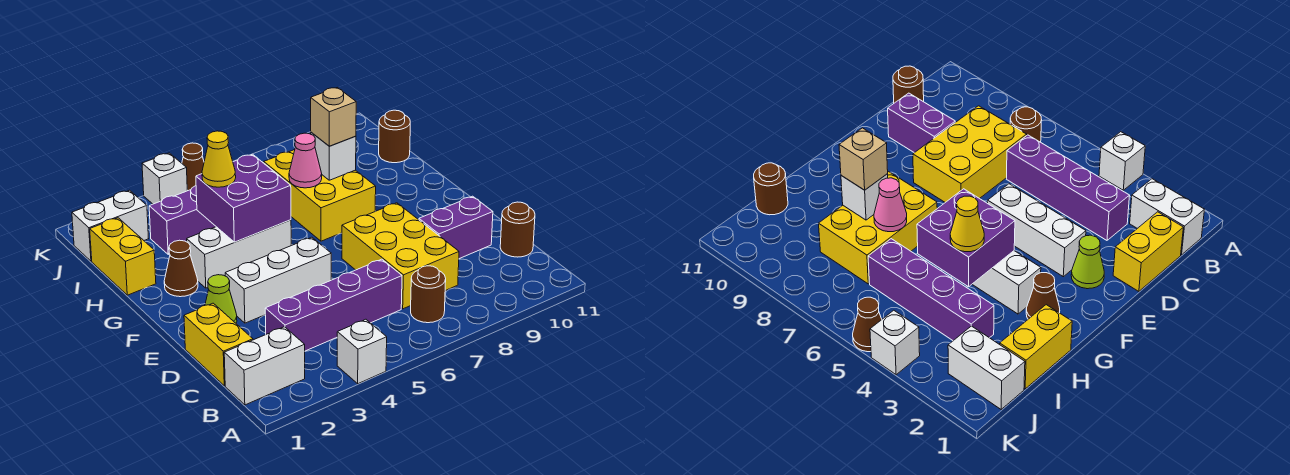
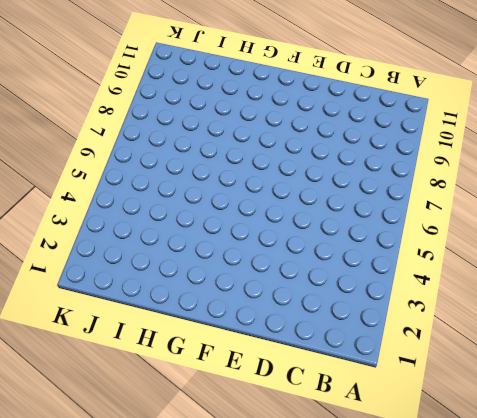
none -> white brick A4 level 1
none -> white brick B1:B2 level 1
none -> brown round brick B7 level 1

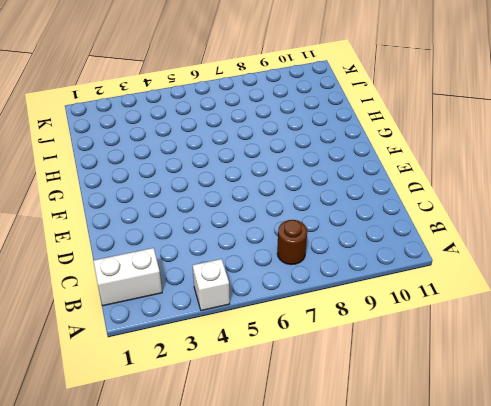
none -> yellow brick C1:D1 level 1
none -> purple brick C3:C6 level 1
none -> yellow brick C7:E8 level 1

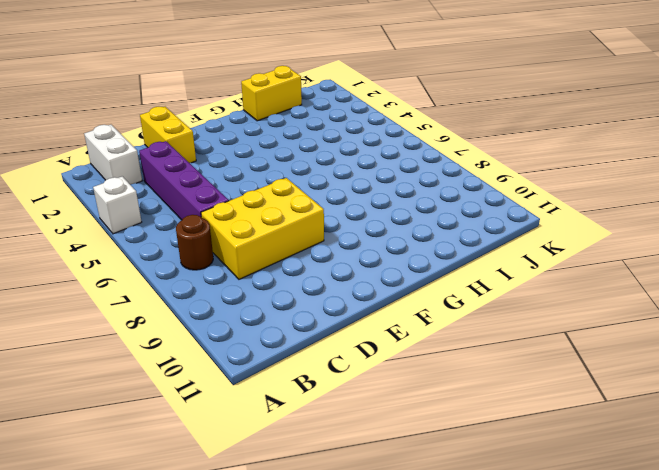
yellow brick D1:D2 level 1 -> yellow brick C1:D1 level 1
none -> brown round brick C11 level 1
none -> purple brick D9:D10 level 1
none -> lime cone E2 level 1

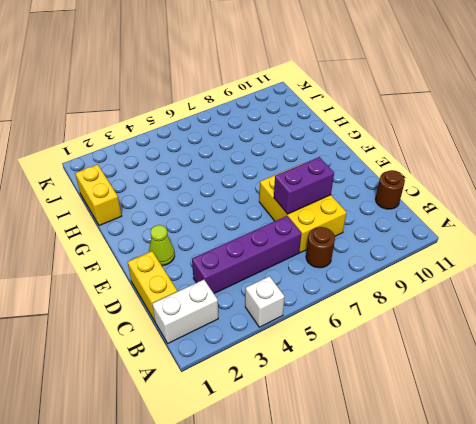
purple brick D7:D8 level 2 -> purple brick D9:D10 level 1
none -> white brick E3:E5 level 1
none -> brown cone G2 level 1
none -> white brick G3:G5 level 1

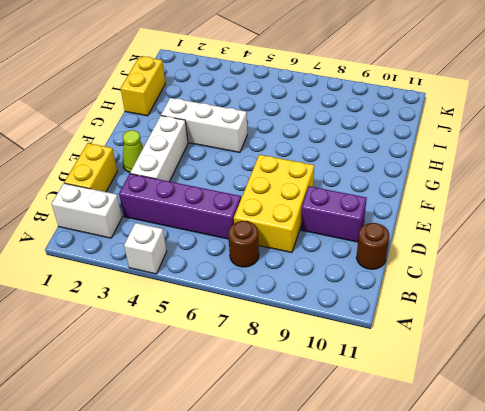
white brick D3:F3 level 1 -> white brick E3:E5 level 1
none -> brown cone G2 level 1
none -> yellow brick G7:I8 level 1
none -> purple brick I3:I6 level 1

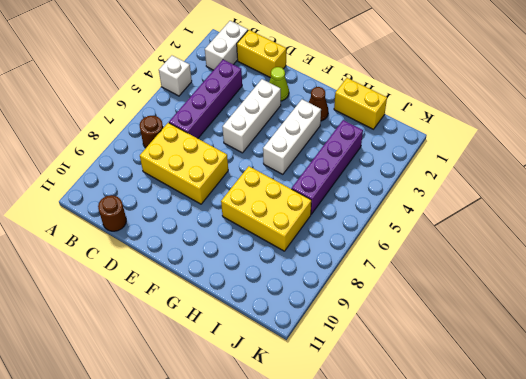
none -> purple brick D9:D10 level 1
none -> brown round brick I11 level 1
none -> white brick J1:J2 level 1

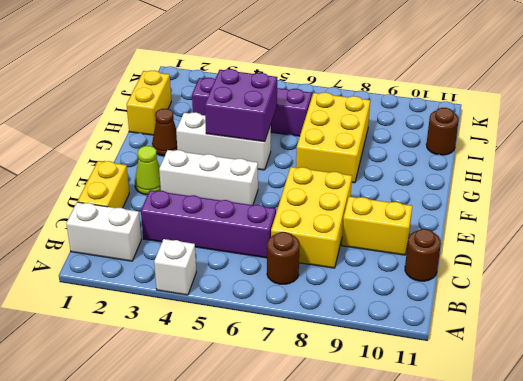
yellow brick D9:D10 level 1 -> purple brick D9:D10 level 1
none -> white brick J1:J2 level 1
none -> white brick K4 level 1
none -> brown cone K5 level 1

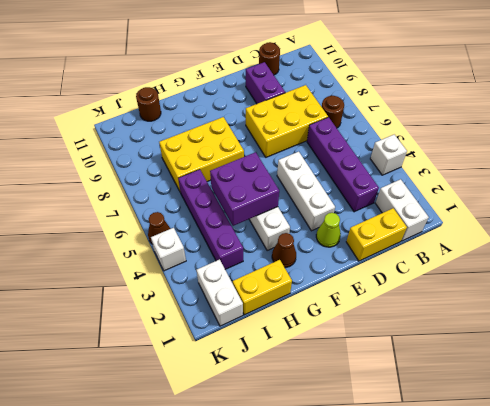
none -> pink cone H7 level 2
none -> white brick H8 level 2
none -> yellow cone H4 level 3

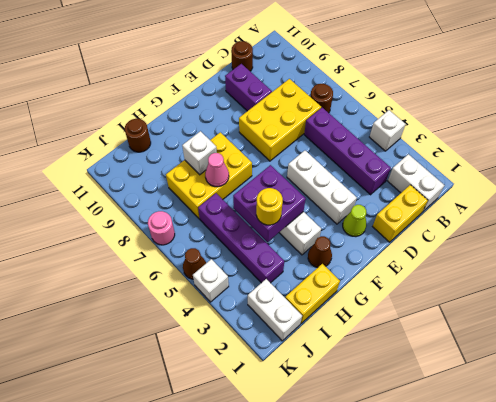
yellow round brick H4 level 3 -> yellow cone H4 level 3
pink round brick K7 level 1 -> none
none -> tan brick H8 level 3

